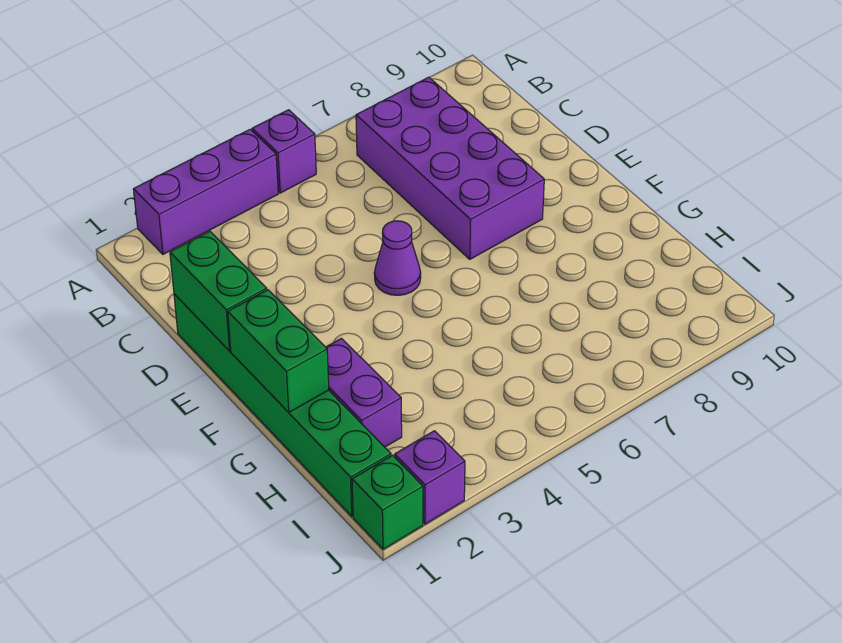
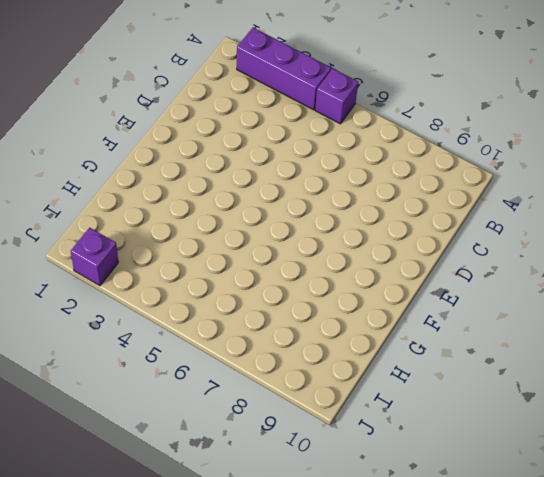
none -> purple brick B7:E8 level 1
none -> green brick D1:I1 level 1

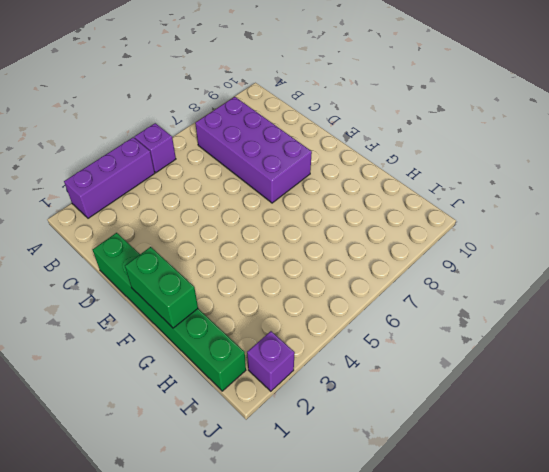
none -> purple cone E5 level 1
none -> purple brick G2:H2 level 1

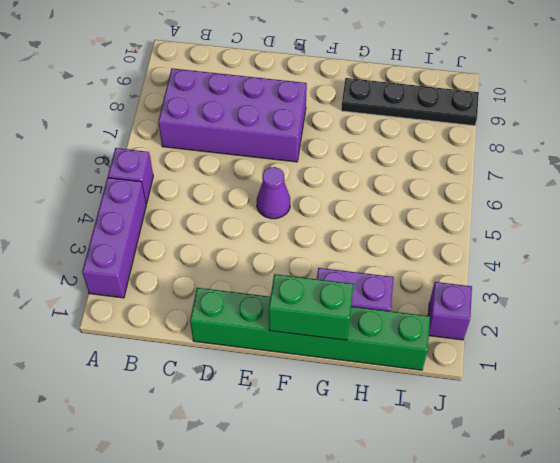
black plate G9:J9 level 1 -> none
none -> green brick J1 level 1
none -> green brick D1:E1 level 2

